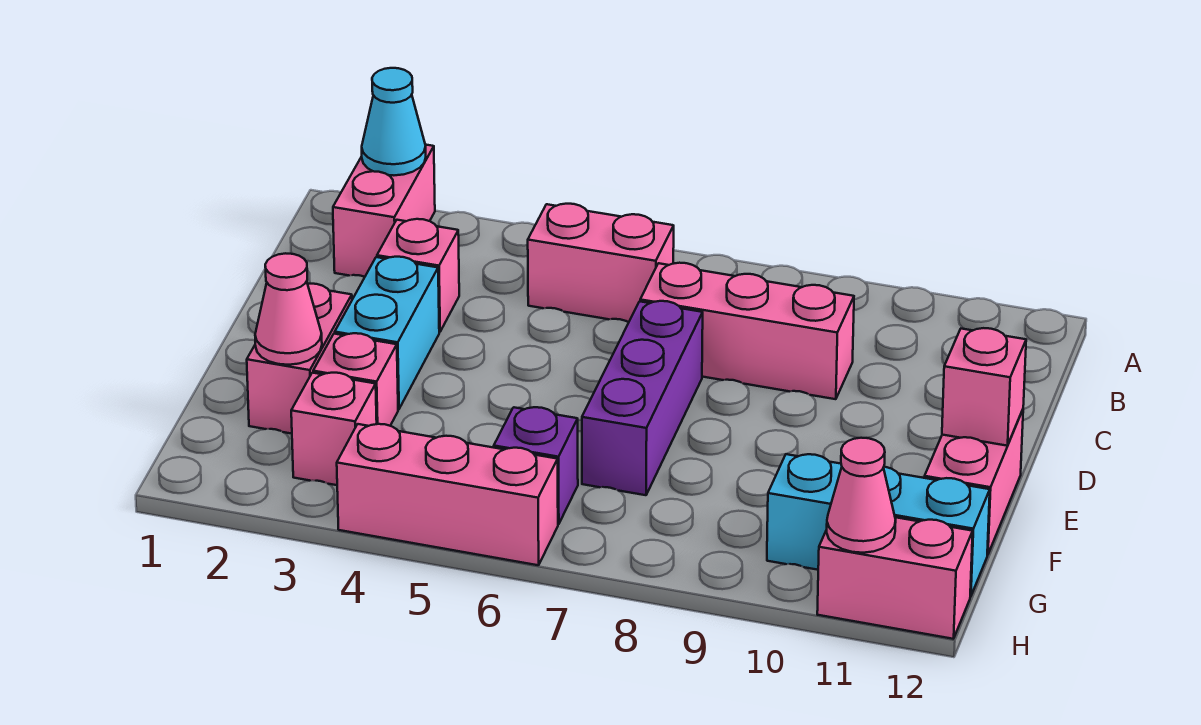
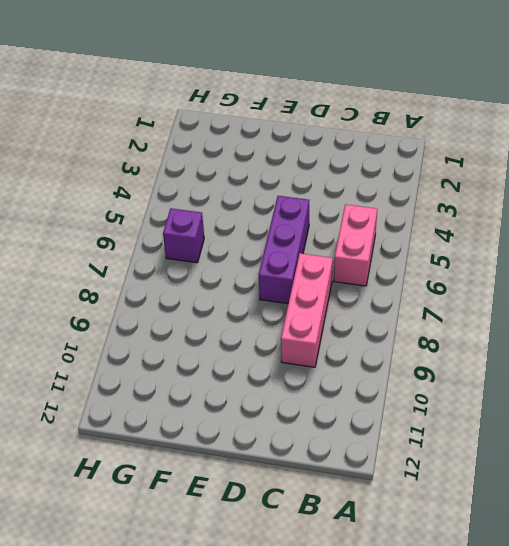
purple brick D5:D7 level 1 -> purple brick D7:F7 level 1
none -> pink brick A2:B2 level 1
none -> pink brick C3 level 1
none -> cyan brick D3:E3 level 1

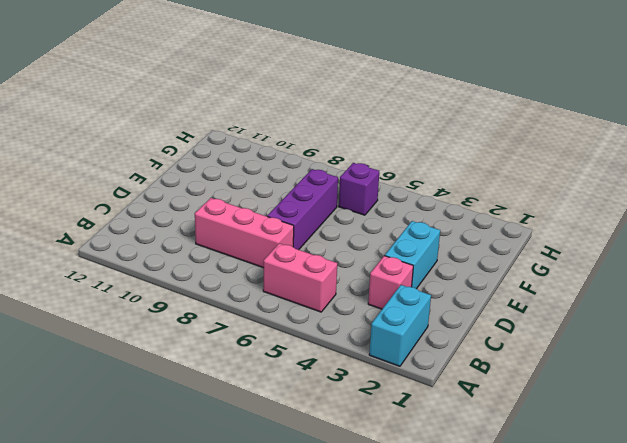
cyan brick A2:B2 level 1 -> pink brick A2:B2 level 1
none -> pink brick E2:F2 level 1
none -> pink brick E12:F12 level 1
none -> pink brick F3 level 1

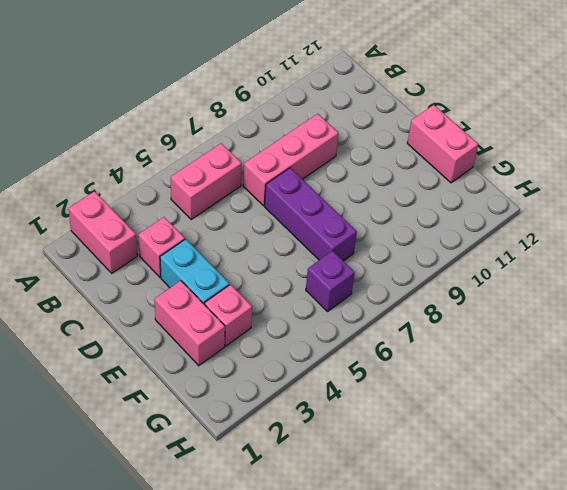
none -> pink brick G3 level 1
none -> cyan brick G10:G12 level 1
none -> pink brick H4:H6 level 1

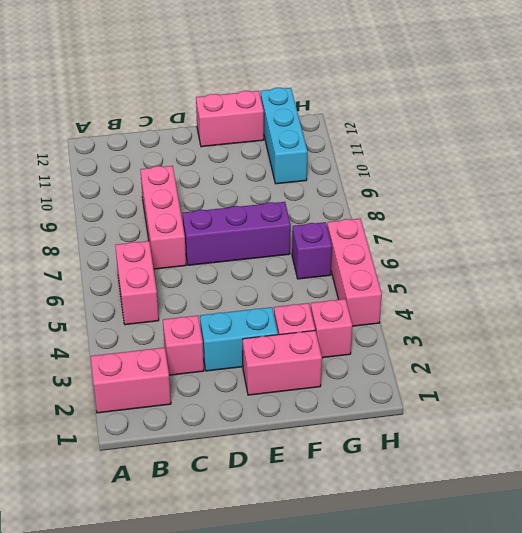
none -> pink brick H11:H12 level 1
none -> cyan cone A2 level 2
none -> pink brick E12 level 2

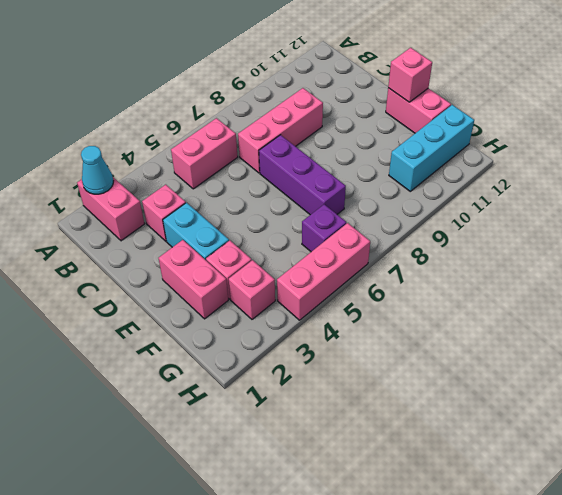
none -> pink brick H11:H12 level 1
none -> pink cone F2 level 2
none -> pink cone H11 level 2

